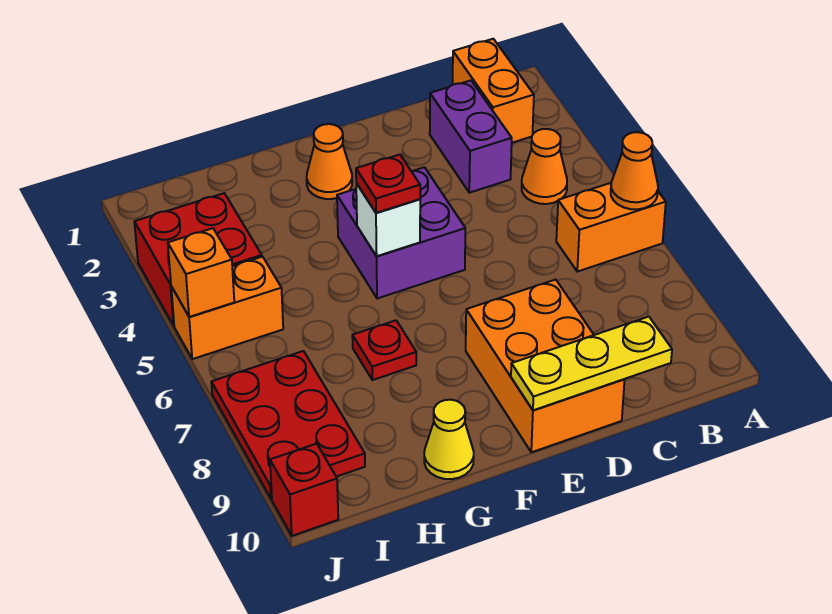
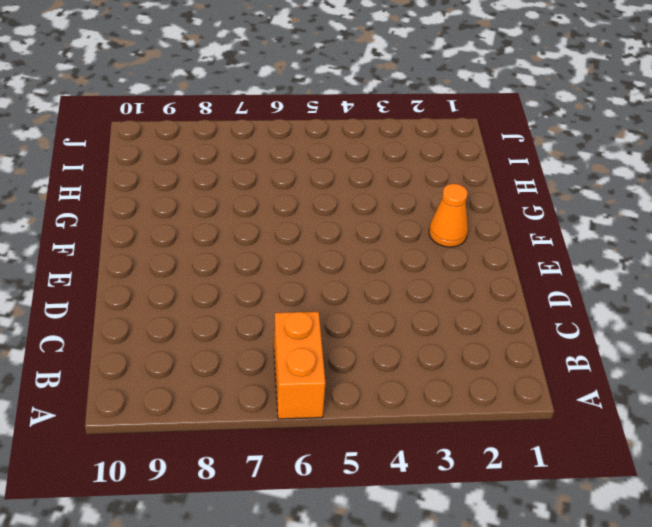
none -> orange brick B1:B2 level 1
none -> orange cone B4 level 1
none -> purple brick C2:C3 level 1

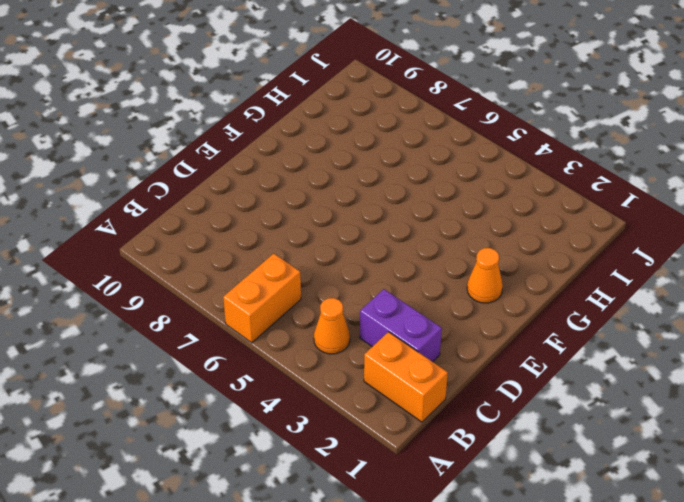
none -> orange brick D8:E10 level 1
none -> purple brick E4:F5 level 1
none -> red plate G7 level 1

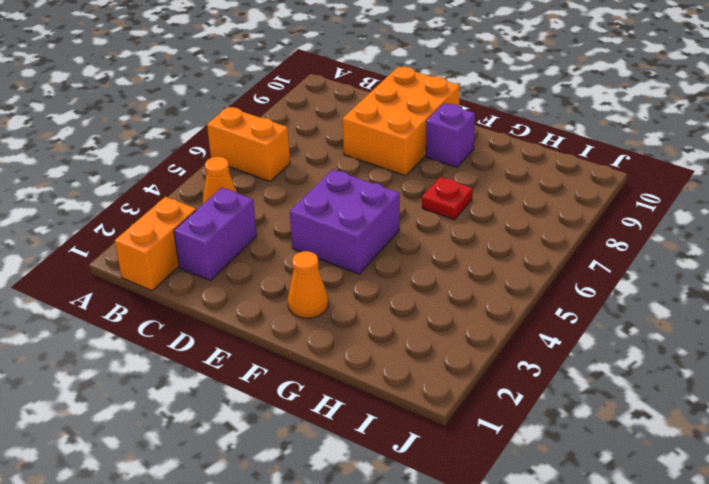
purple brick F9 level 1 -> none
none -> yellow cone G10 level 1
none -> red brick I3:J4 level 1
none -> orange brick I5:J5 level 1

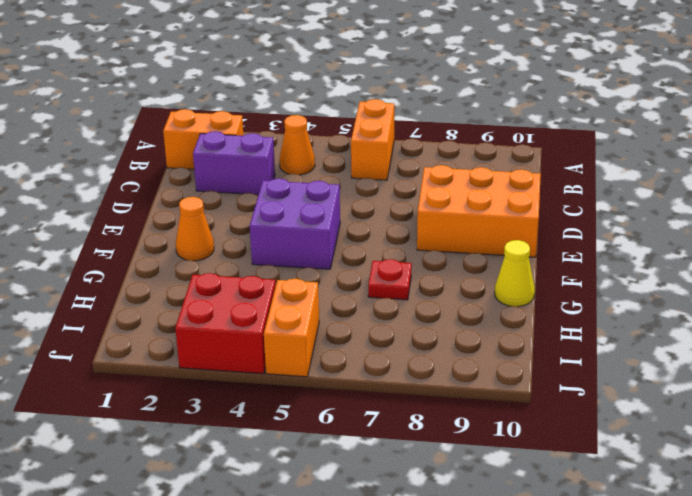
none -> red plate I7:J9 level 1
none -> red brick J10 level 1
none -> orange cone A6 level 2

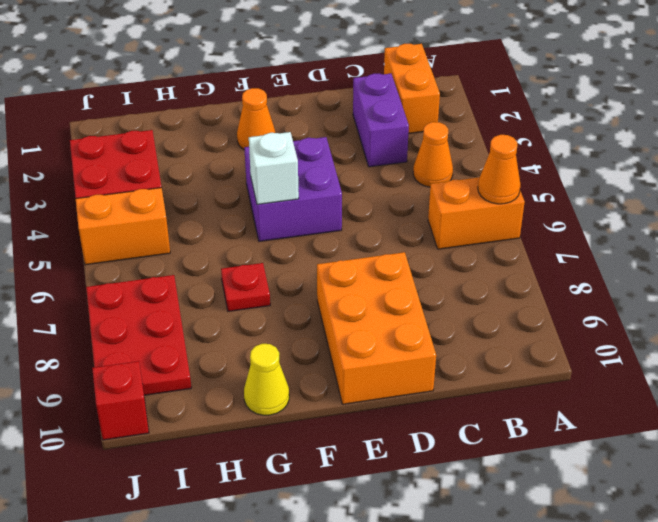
none -> yellow plate C10:E10 level 2
none -> orange brick J5 level 2
none -> red plate F5 level 3

